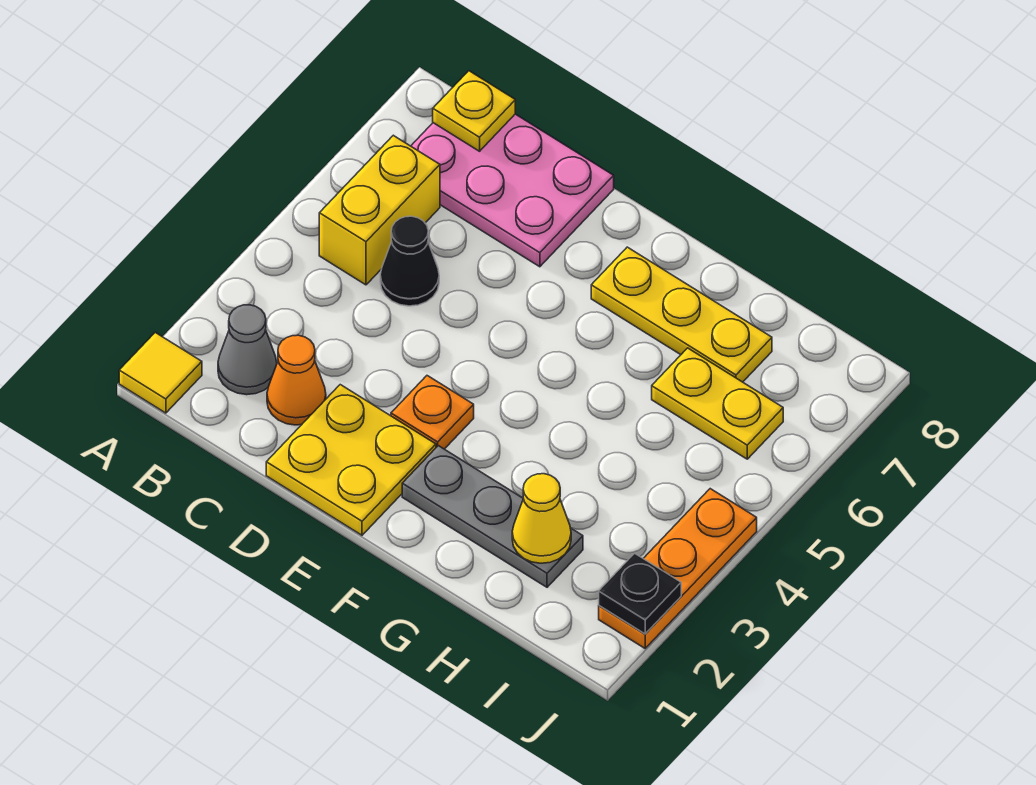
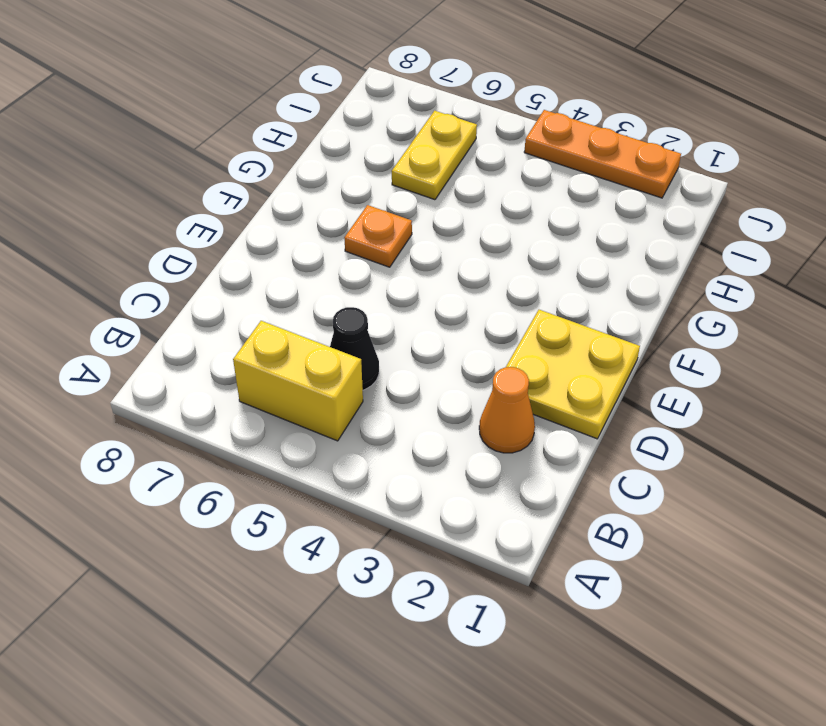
orange plate F6 level 1 -> orange plate E3 level 1
none -> yellow tile A1 level 1
none -> grey cone B2 level 1
none -> pink plate B7:D8 level 1

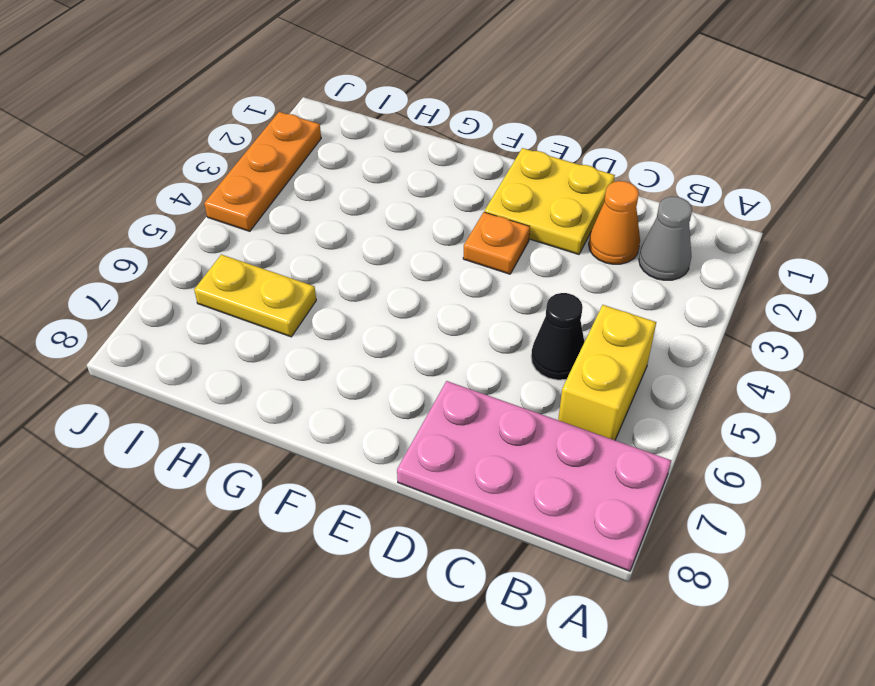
pink plate A7:D8 level 1 -> pink plate B7:D8 level 1
none -> yellow tile A1 level 1
none -> grey plate F2:H2 level 1
none -> yellow plate F7:H7 level 1

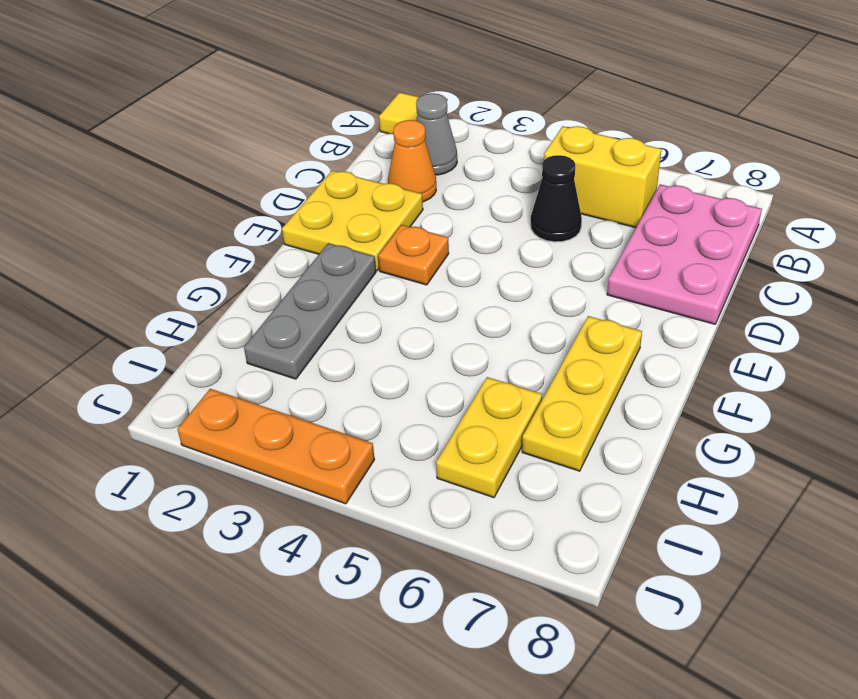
none -> yellow plate B8 level 2
none -> yellow cone H2 level 2
none -> black plate J2 level 2

